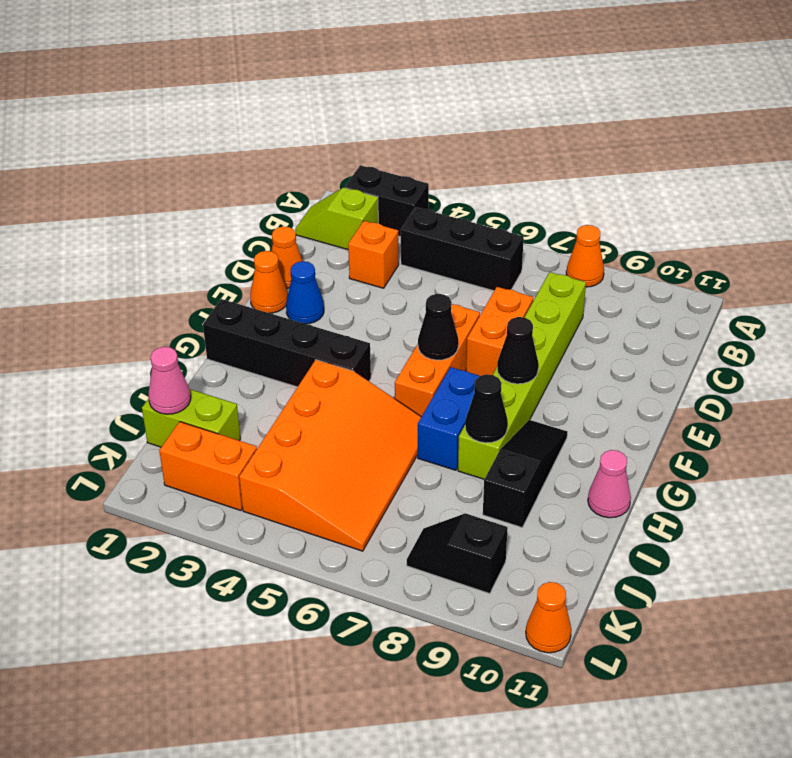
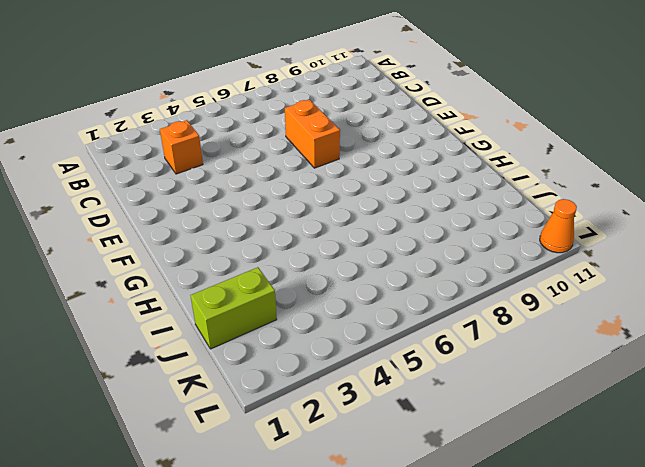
none -> black brick A2:A3 level 1
none -> orange cone A8 level 1
none -> lime slope B1:B2 level 1 top 2

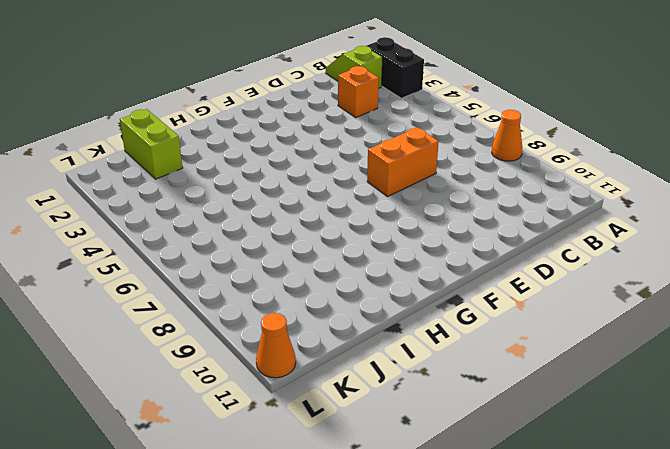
none -> black brick B4:B6 level 1
none -> lime brick C8:H8 level 1
none -> orange cone D1 level 1

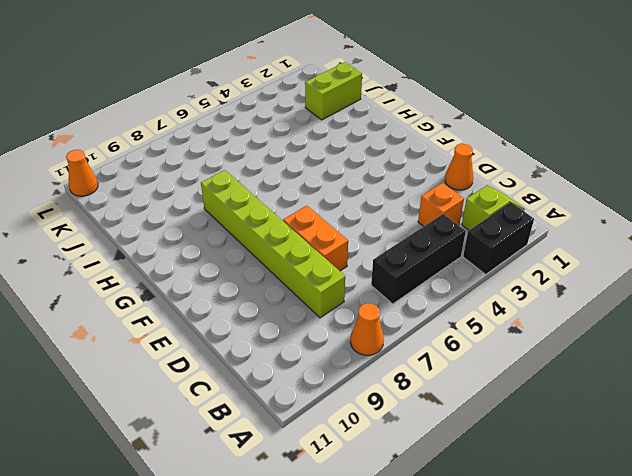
none -> orange cone E1 level 1
none -> blue cone E2 level 1
none -> orange brick E6:G6 level 1

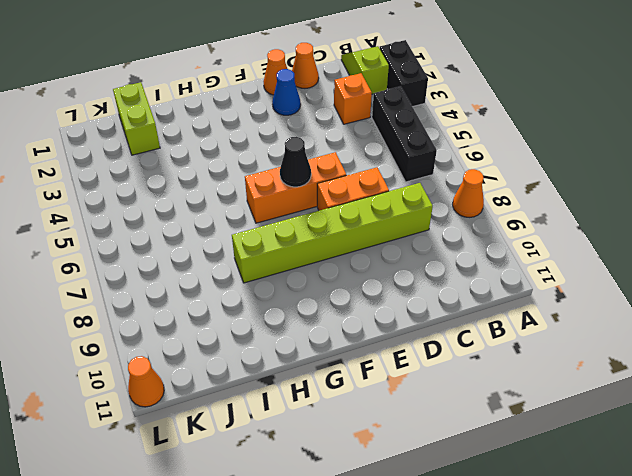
none -> black brick G1:G4 level 1
none -> blue brick G7:H7 level 1
none -> black slope G9:I9 level 1 top I

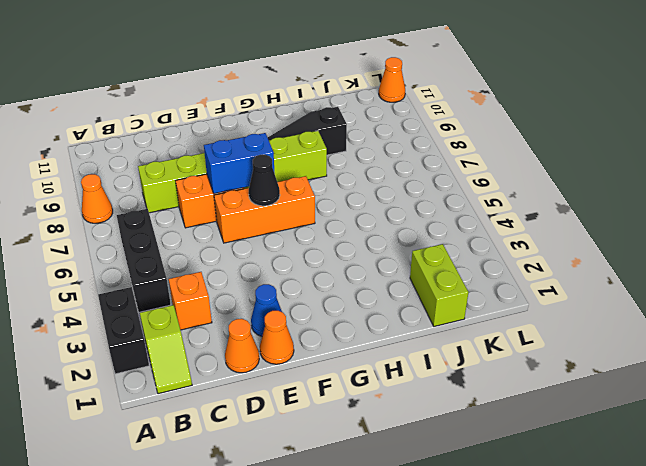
blue brick E7:F7 level 2 -> blue brick G7:H7 level 1
none -> black brick G1:G4 level 1
none -> orange slope H4:K6 level 1 top 4
none -> pink cone H11 level 1

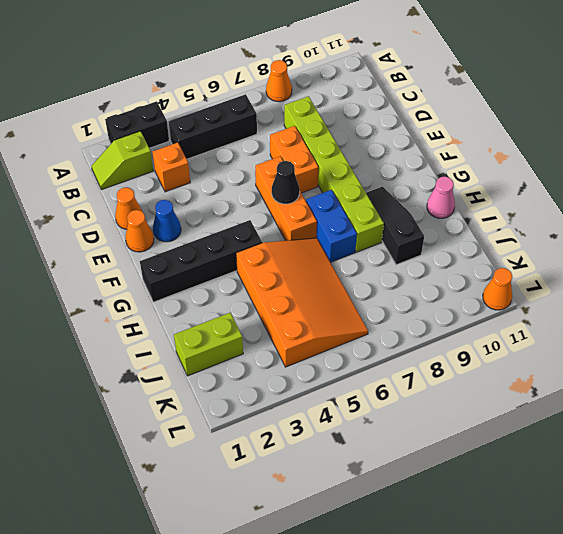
none -> orange brick K2:K3 level 1
none -> black slope K8:K9 level 1 top 9
none -> black cone F8 level 2

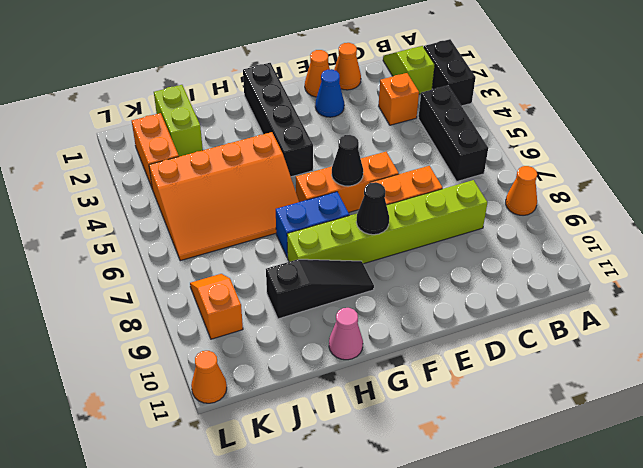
orange slope K8:K9 level 1 top 9 -> black slope K8:K9 level 1 top 9
none -> black cone H8 level 2
none -> pink cone J1 level 2

